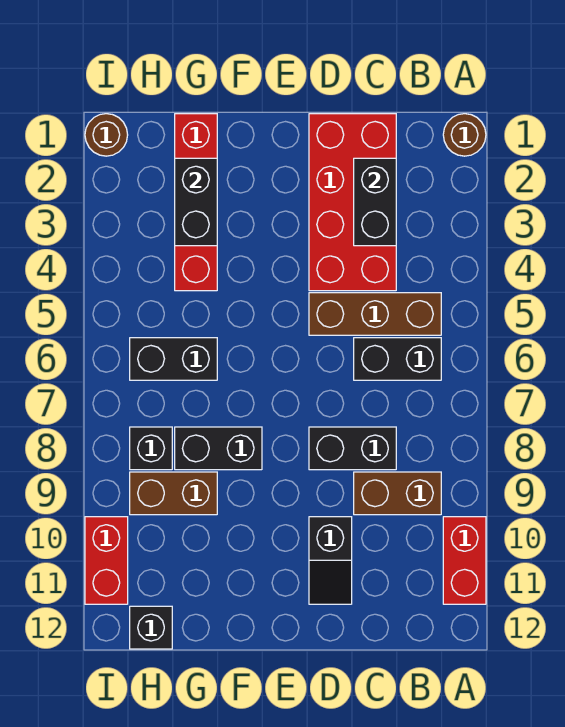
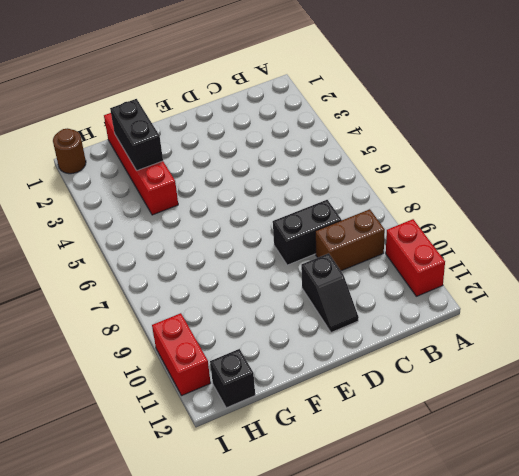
none -> brown round brick A1 level 1
none -> brown brick B5:D5 level 1
none -> black brick B6:C6 level 1

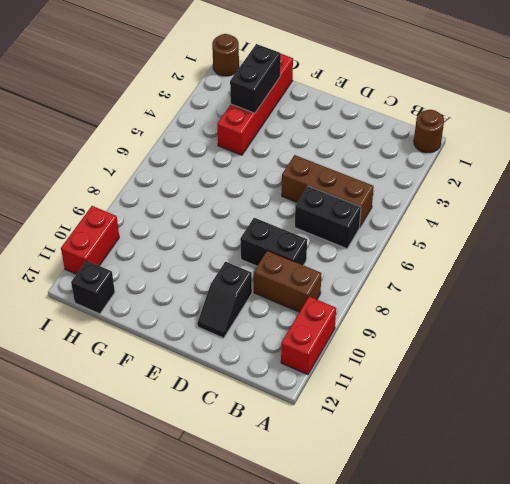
none -> red brick C1:D4 level 1
none -> black brick F8:G8 level 1
none -> black brick G6:H6 level 1

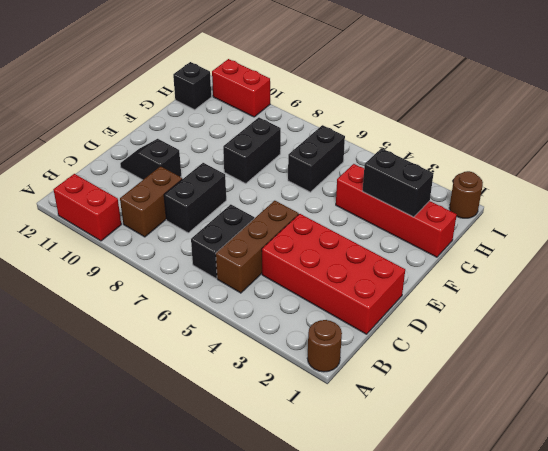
none -> brown brick G9:H9 level 1
none -> black brick H8 level 1
none -> black brick C2:C3 level 2

